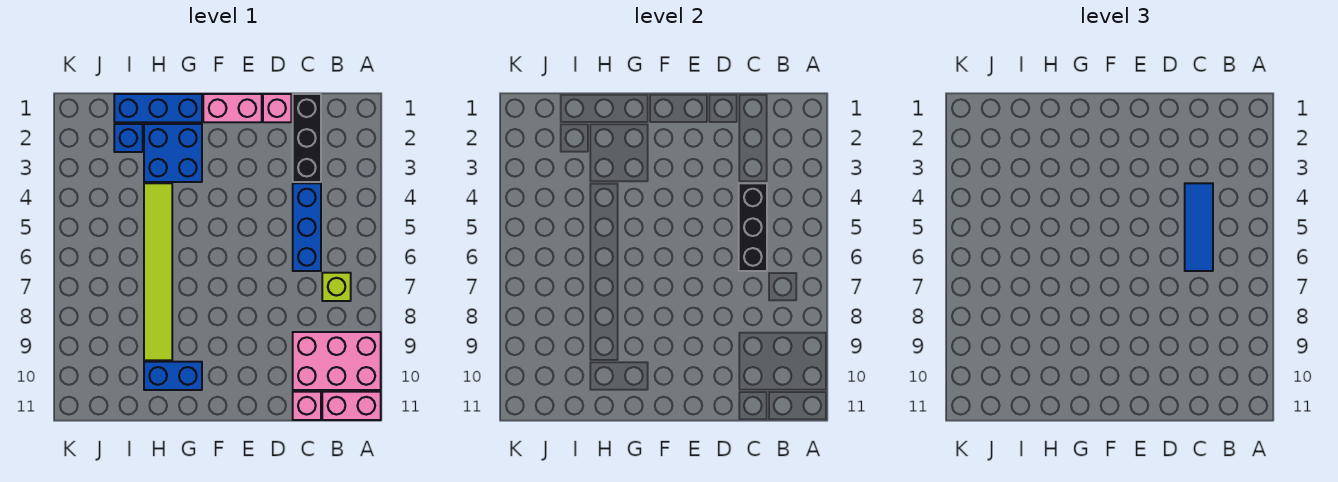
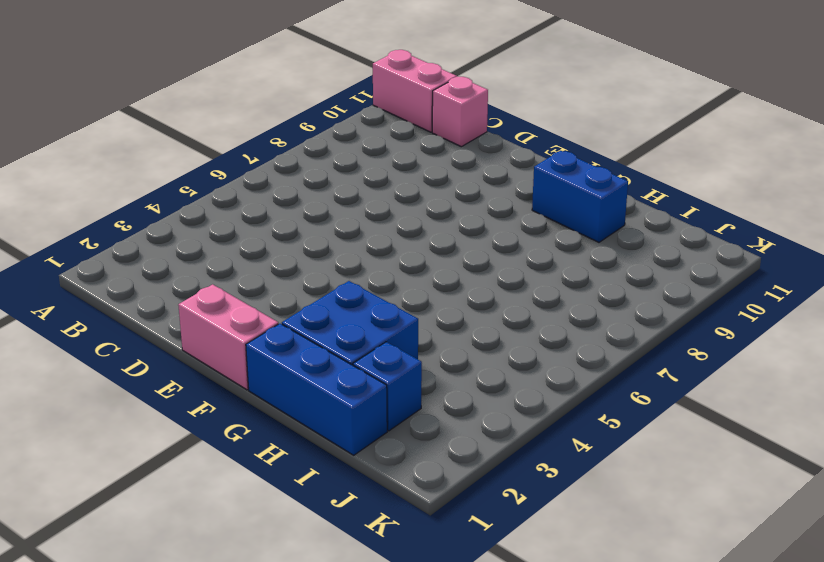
none -> pink brick A9:C10 level 1
none -> lime brick B7 level 1
none -> black brick C1:C3 level 1

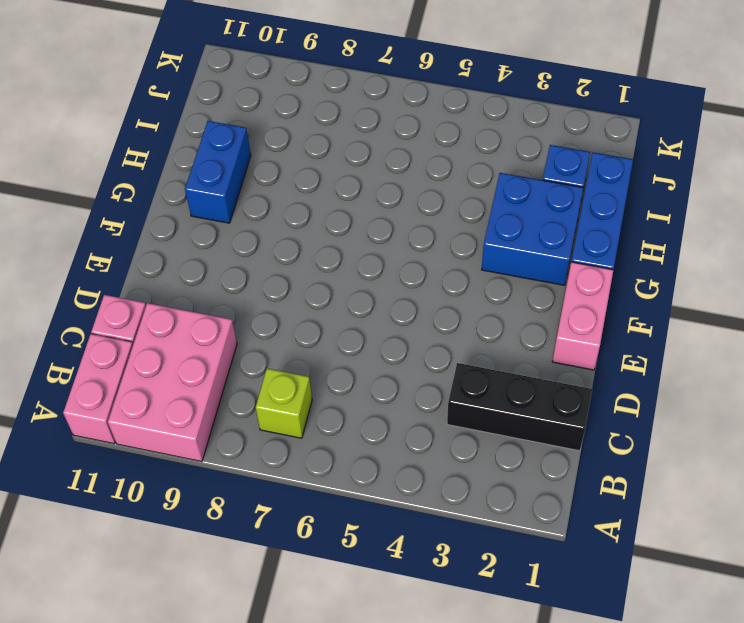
none -> blue brick C4:C6 level 1
none -> pink brick D1 level 1
none -> lime tile H4:H9 level 1

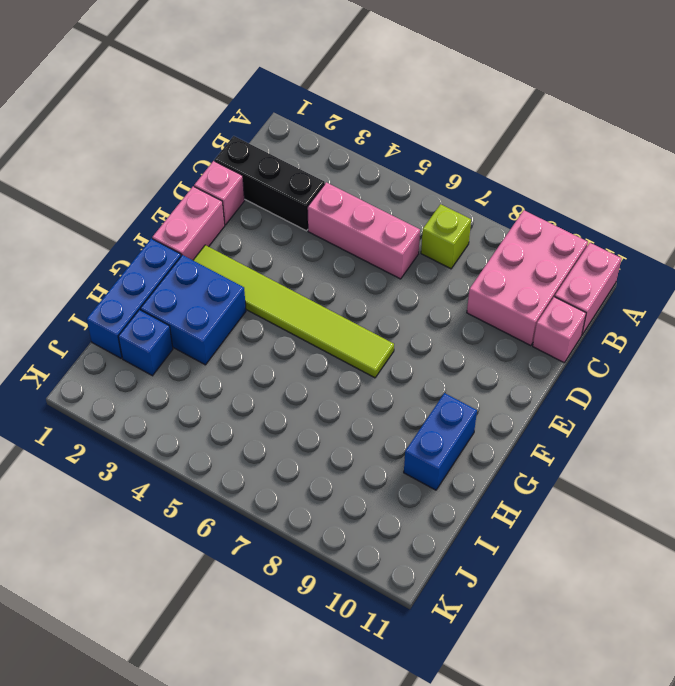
pink brick C4:C6 level 1 -> blue brick C4:C6 level 1
lime tile F2:F7 level 1 -> lime tile H4:H9 level 1
none -> black brick C4:C6 level 2
none -> blue tile C4:C6 level 3

